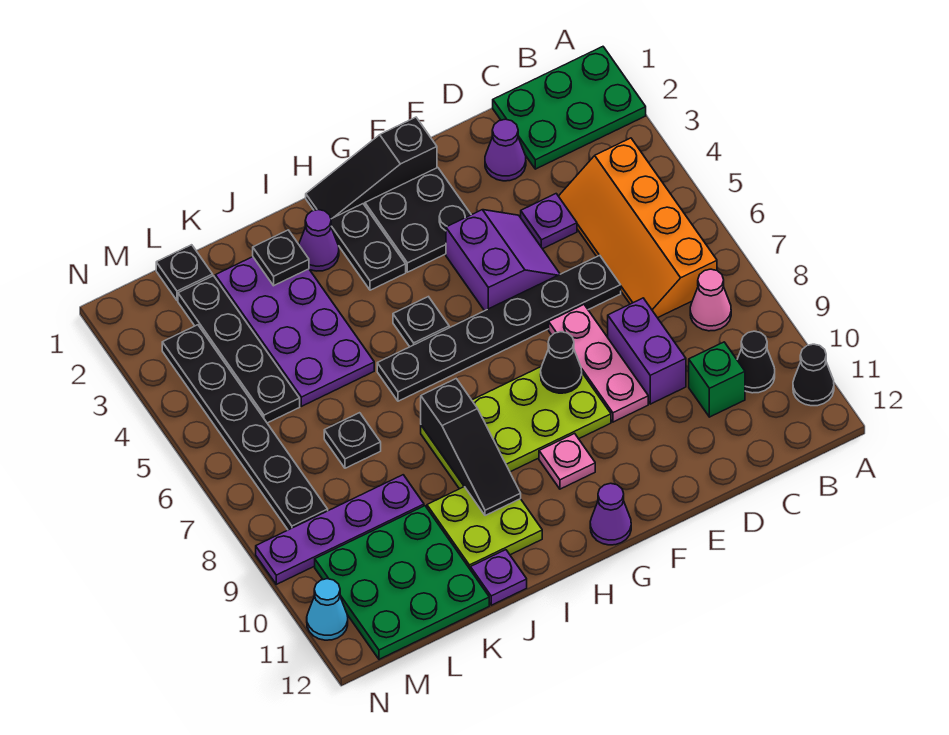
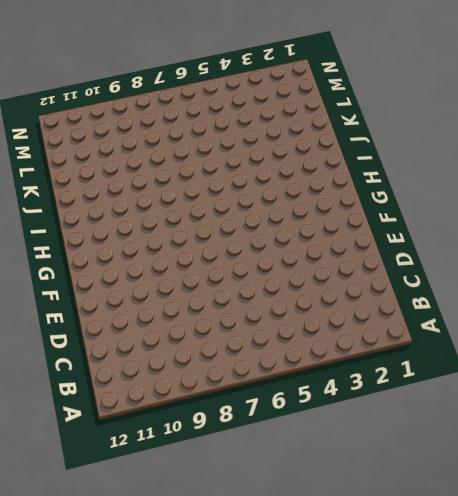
none -> green plate A1:C2 level 1
none -> black cone A11 level 1
none -> orange slope B4:C7 level 1 top B
none -> pink cone B8 level 1

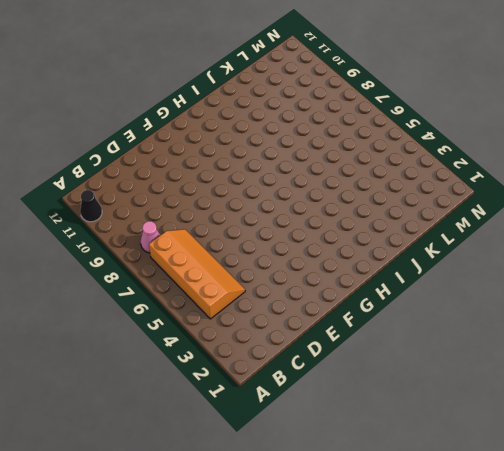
none -> green plate A1:C2 level 1
none -> black cone B10 level 1
none -> green brick C10 level 1
none -> purple cone D2 level 1

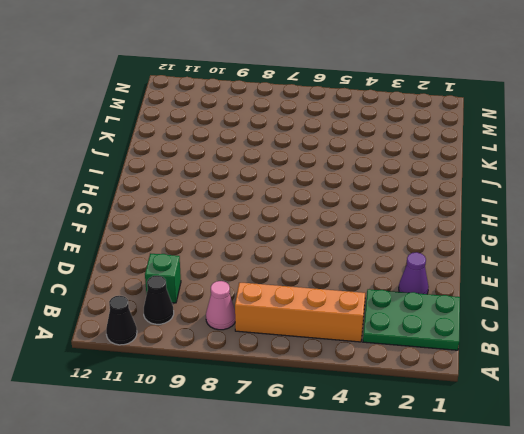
green plate B1:C3 level 1 -> green plate A1:C2 level 1
none -> purple plate D4 level 1
none -> black plate D6:I6 level 1
none -> purple brick D8:D9 level 1
none -> purple slope E4:F5 level 1 top F

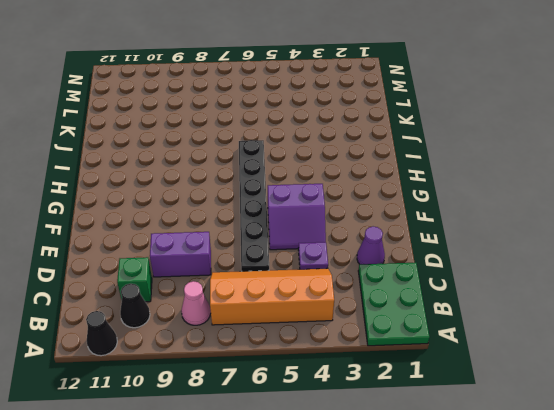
none -> pink plate E7:E9 level 1
none -> black slope F1:H1 level 1 top F
none -> black plate F2:G3 level 1
none -> lime plate F8:I9 level 1

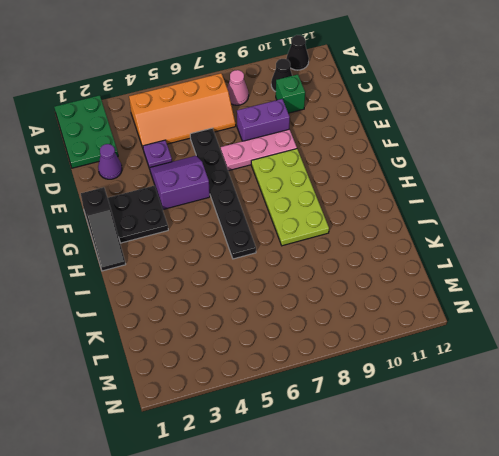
none -> pink plate G10 level 1
none -> purple cone G12 level 1
none -> black plate H2:H3 level 1
none -> black plate H5 level 1

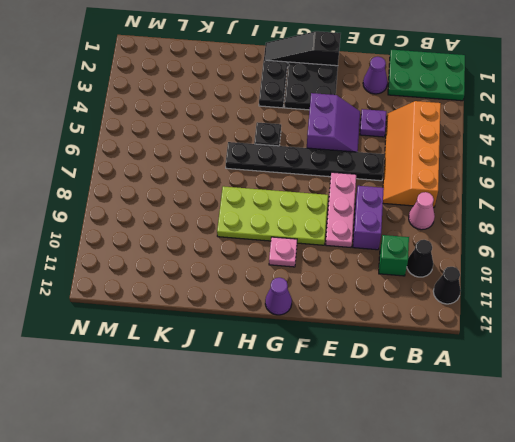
none -> purple cone I2 level 1
none -> lime plate I10:J11 level 1
none -> purple plate J2:K5 level 1
none -> purple plate J12 level 1

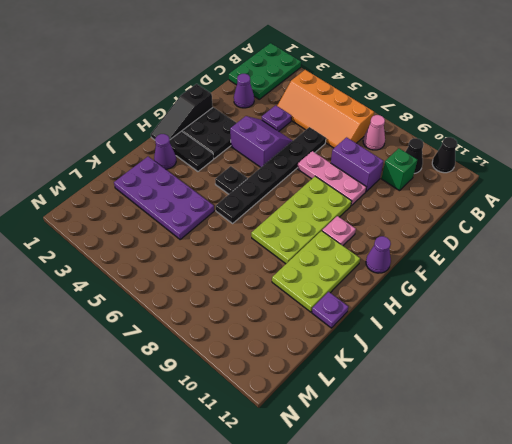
lime plate H10:J11 level 1 -> lime plate I10:J11 level 1
none -> black plate K7 level 1
none -> purple plate K9:N9 level 1
none -> green plate K10:M12 level 1
none -> black plate L1 level 1

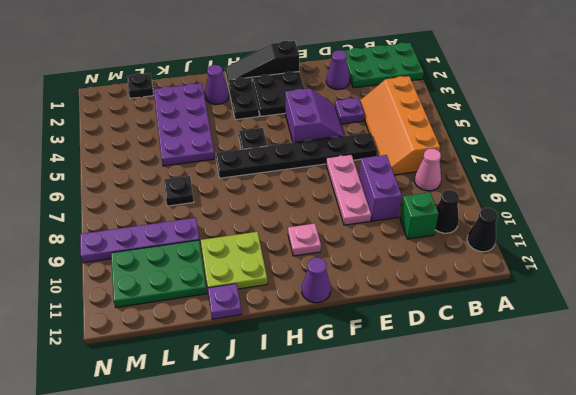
green plate K10:M11 level 1 -> green plate K10:M12 level 1
none -> lime plate F8:I9 level 1
none -> black plate L2:L5 level 1
none -> black plate M3:M8 level 1
none -> cyan cone N11 level 1

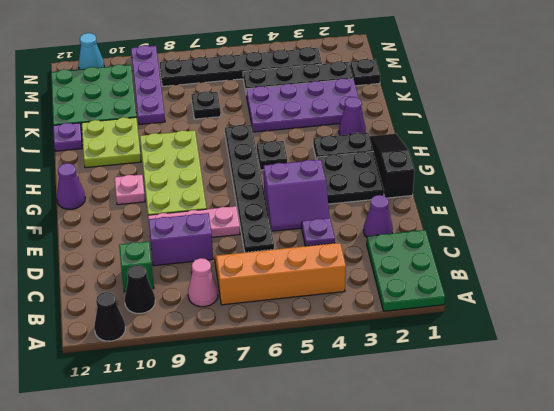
none -> black cone F8 level 2
none -> black slope I8:I10 level 2 top 8
none -> black plate J2 level 2

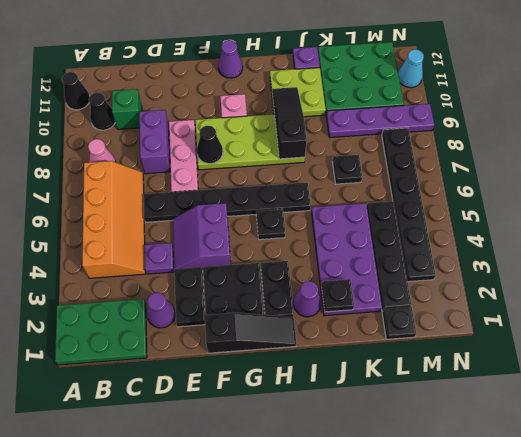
black plate E2:E3 level 1 -> none

